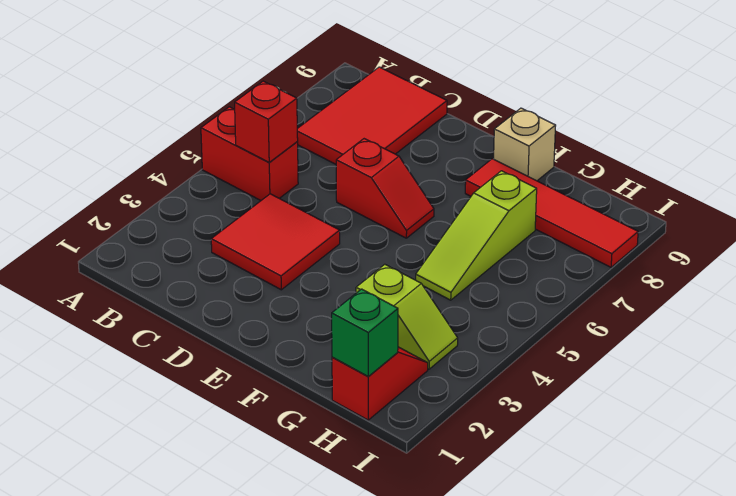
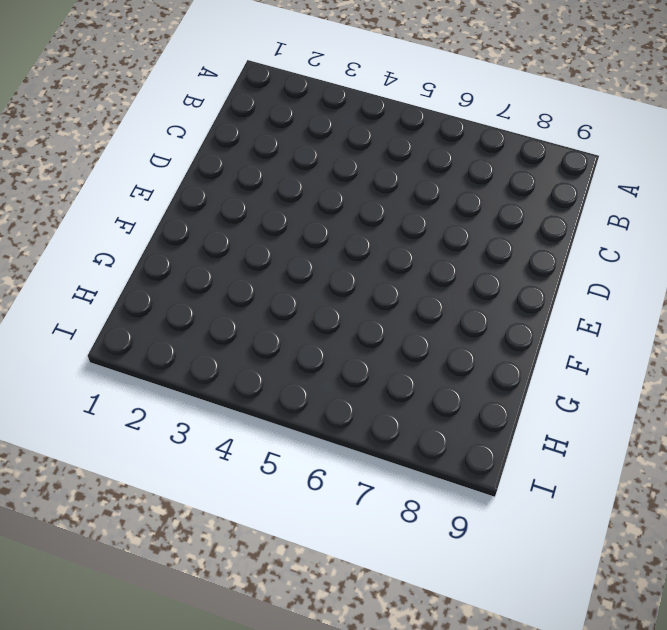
none -> red brick A5:B5 level 1
none -> red tile B7:C9 level 1

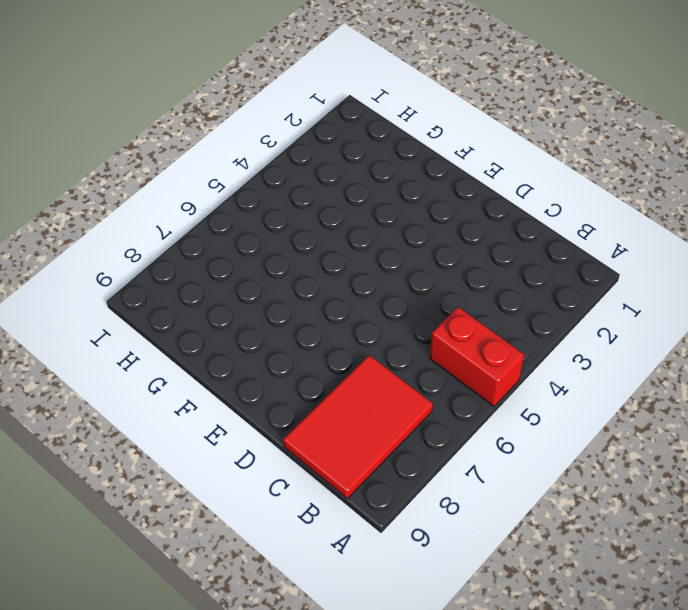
none -> red tile C3:D4 level 1
none -> red slope D6:E6 level 1 top D

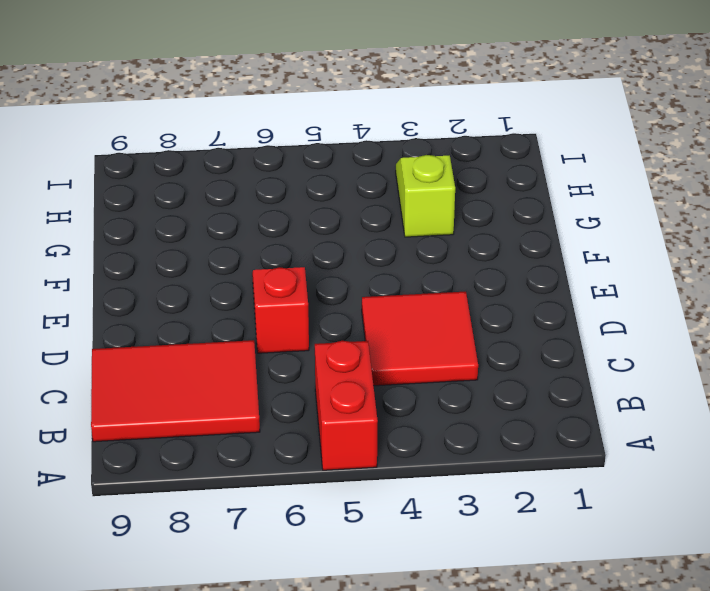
none -> red tile F8:I8 level 1
none -> tan brick F9 level 1

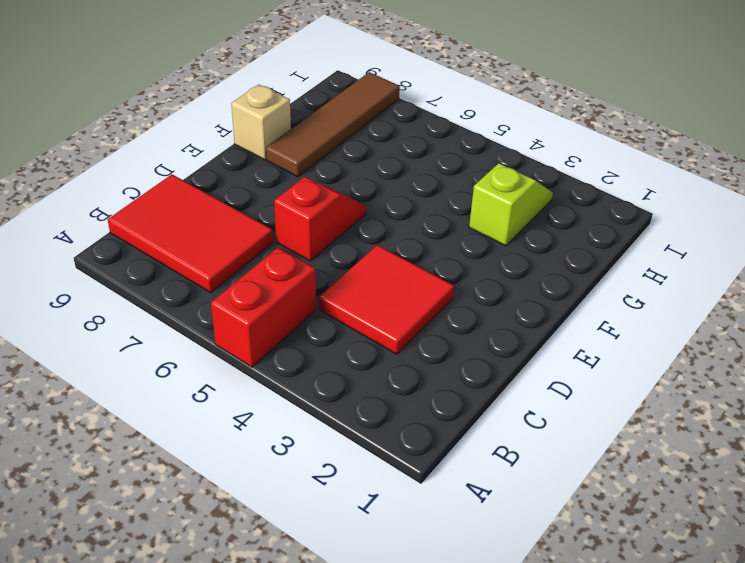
brown tile F8:I8 level 1 -> red tile F8:I8 level 1
none -> lime slope G5:G7 level 1 top 7
none -> red slope H1:H2 level 1 top 1

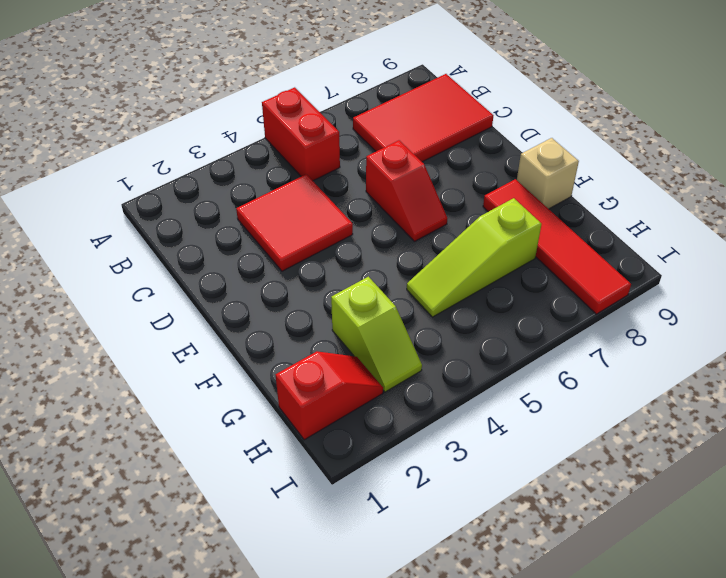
none -> red brick B5 level 2
none -> green brick H1 level 2

